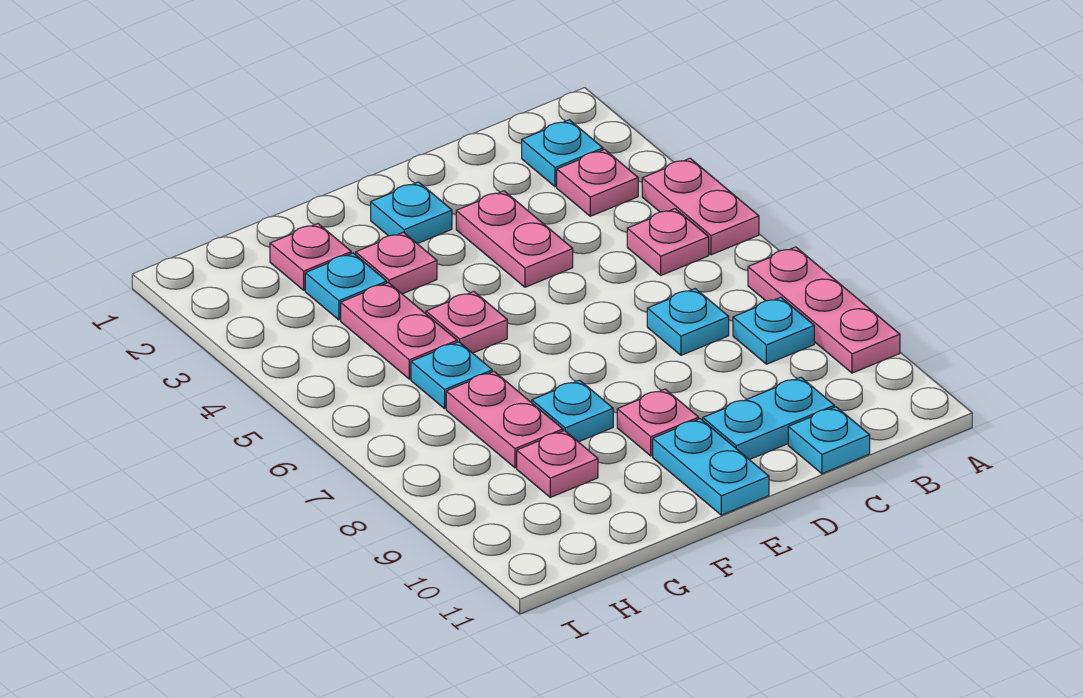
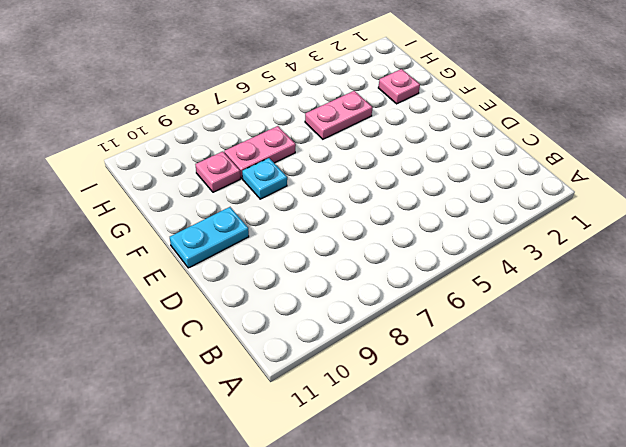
none -> pink plate A4:A5 level 1
none -> pink plate A7:A9 level 1
none -> cyan plate B2 level 1

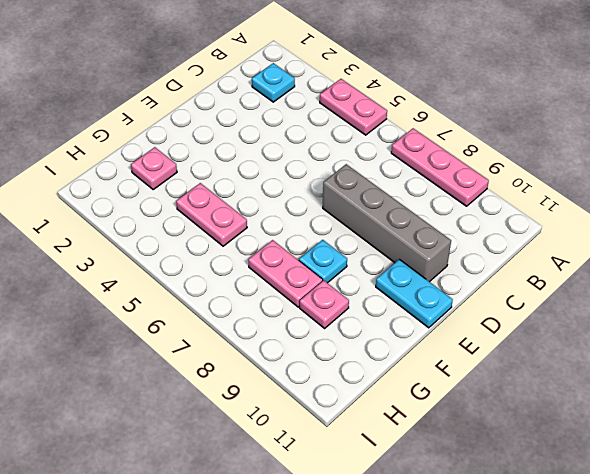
grey brick D7:D10 level 1 -> cyan plate C10:D10 level 1
none -> pink plate B3 level 1
none -> pink plate B5 level 1
none -> cyan plate B8 level 1

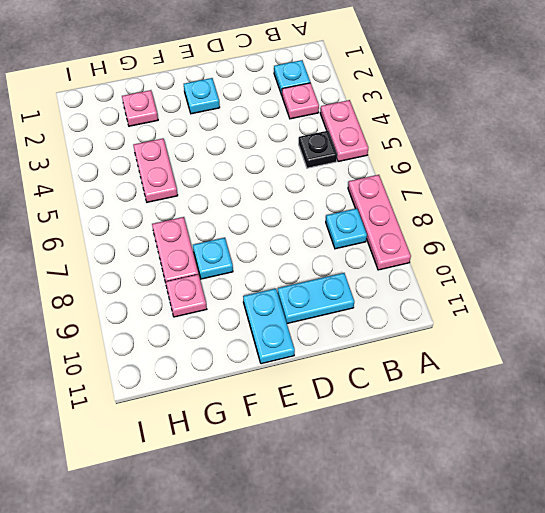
black plate B5 level 1 -> pink plate B5 level 1
none -> cyan plate C7 level 1
none -> cyan plate C11 level 1
none -> pink plate D3:D4 level 1

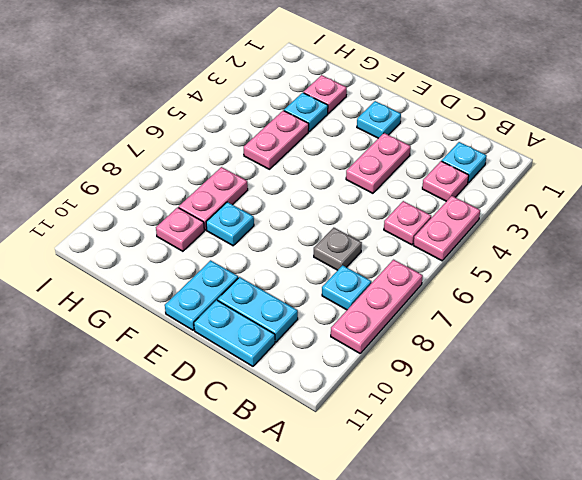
grey plate C7 level 1 -> cyan plate C7 level 1
cyan plate C11:D11 level 1 -> cyan plate C11 level 1
none -> pink plate E9 level 1
none -> pink plate F3 level 1
none -> pink plate F5 level 1

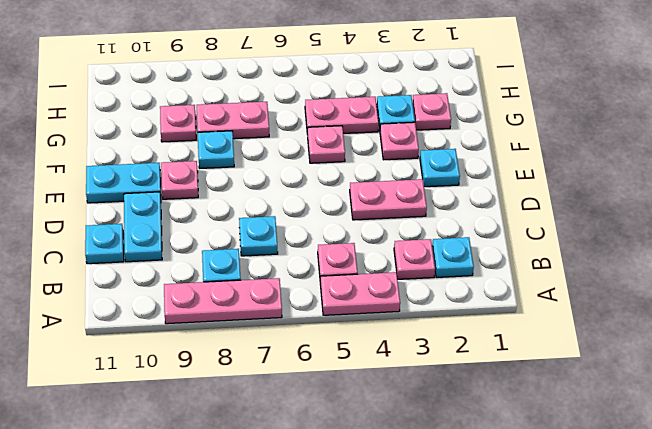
none -> cyan plate G6 level 1

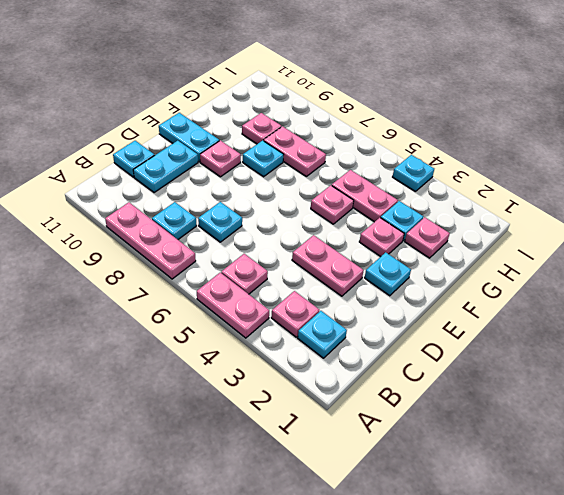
cyan plate I4 level 1 -> cyan plate G6 level 1

